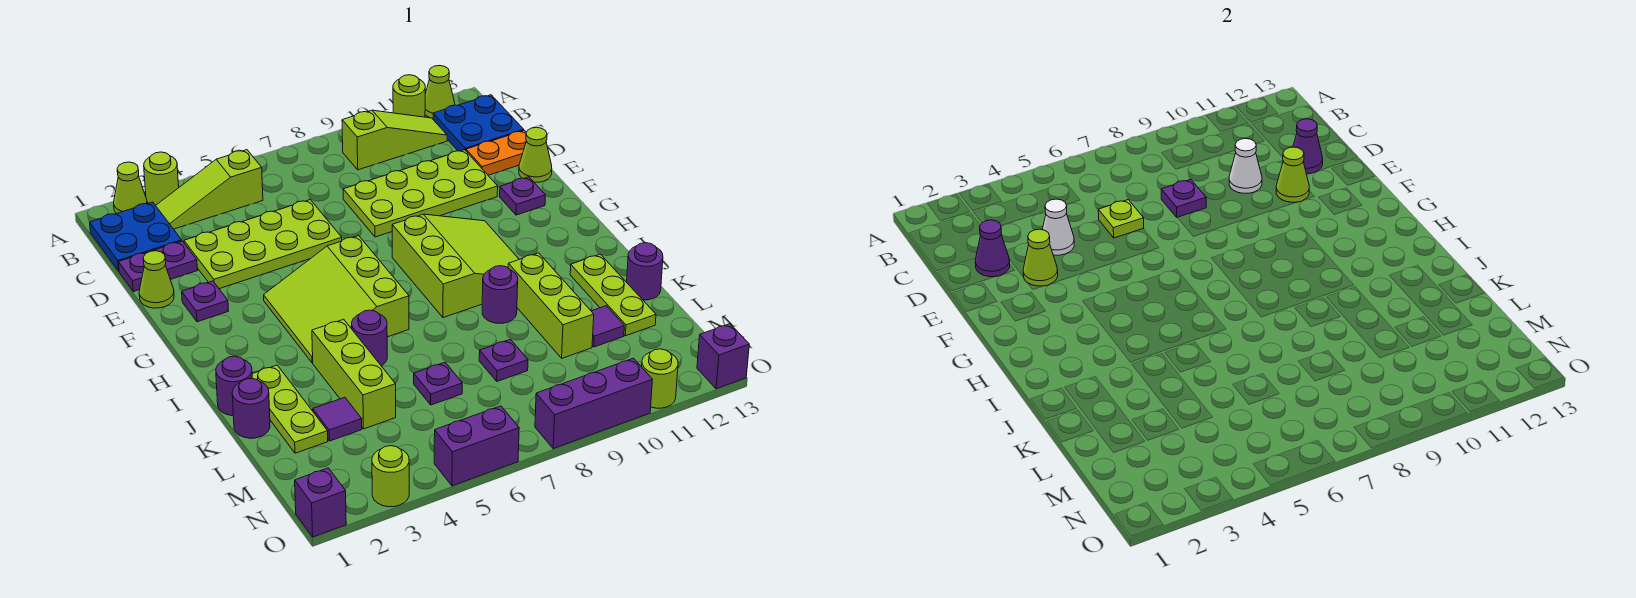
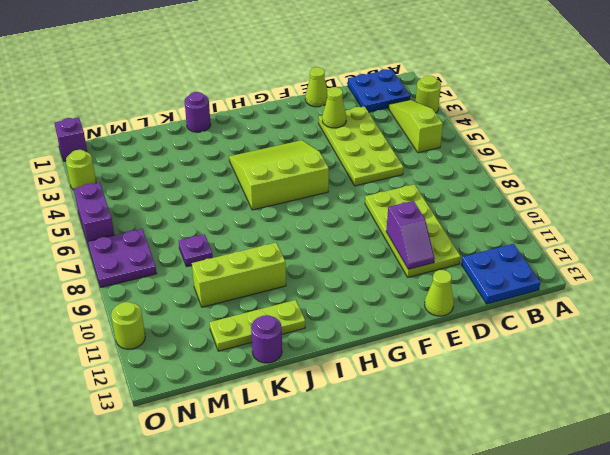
purple slope E10:E11 level 2 top 10 -> lime cone E11 level 2
purple plate N7:O8 level 1 -> purple brick O8:O10 level 1
none -> lime cone A2 level 1
none -> lime round brick A11 level 1
none -> lime cone A12 level 1
none -> lime slope B9:B11 level 1 top 9

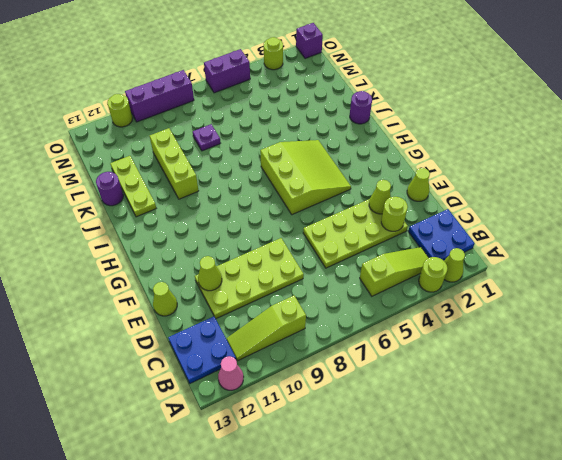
pink cone A12 level 1 -> lime cone A12 level 1
lime round brick D3 level 2 -> lime round brick A11 level 1
none -> purple plate D1:D2 level 1
none -> orange plate D12:D13 level 1
none -> purple plate F2 level 1
none -> purple plate F12 level 1

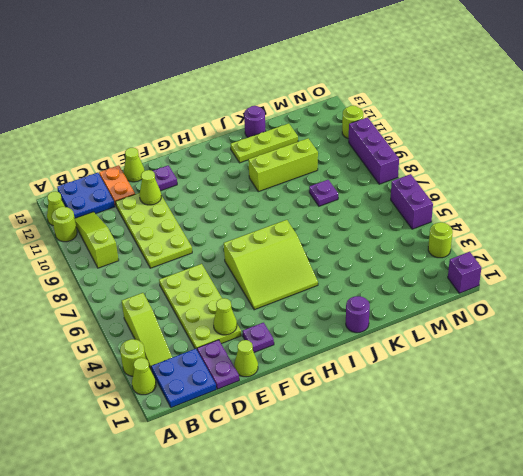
none -> lime slope G8:I10 level 1 top 8
none -> lime plate J2:L2 level 1
none -> lime brick J4:L4 level 1
none -> purple round brick J5 level 1

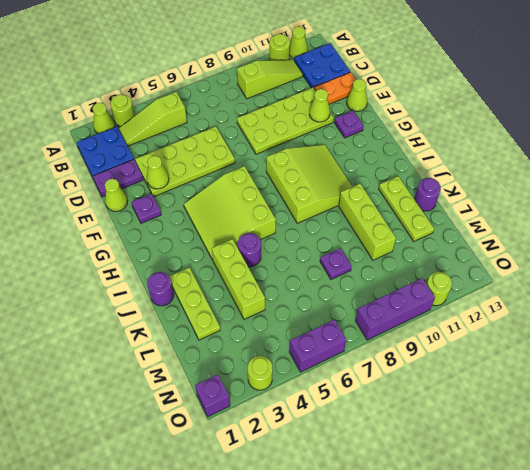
none -> purple round brick J9 level 1
none -> purple round brick K1 level 1
none -> purple tile L3 level 1
none -> purple plate L6 level 1

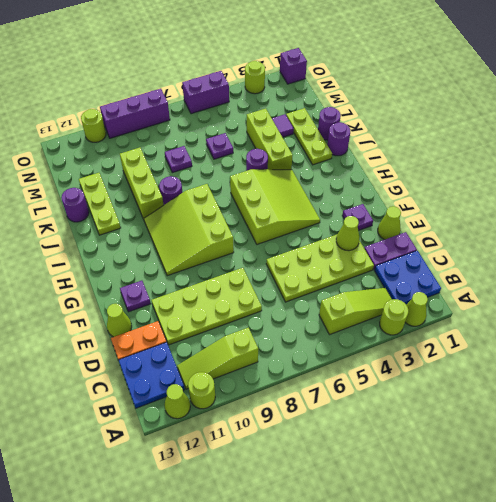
none -> purple tile L11 level 1
none -> purple brick O13 level 1
none -> purple cone D2 level 2
none -> white cone D4 level 2

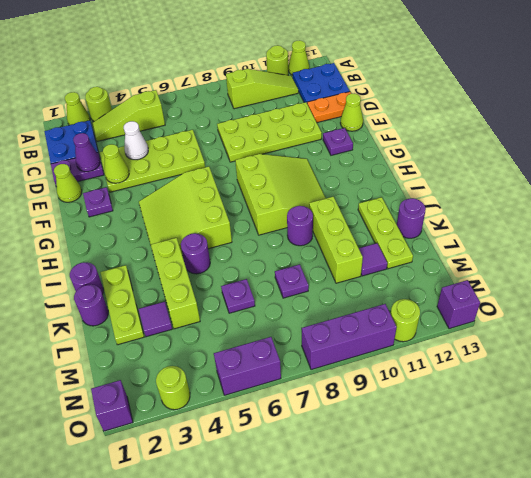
none -> lime plate D6 level 2
none -> purple plate D8 level 2
none -> white cone D10 level 2
none -> purple cone D12 level 2

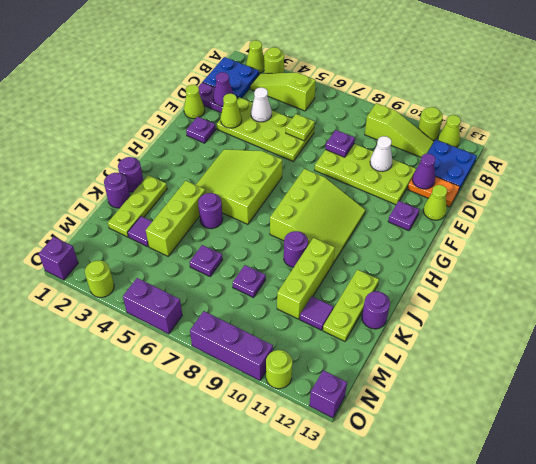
none -> lime cone E11 level 2

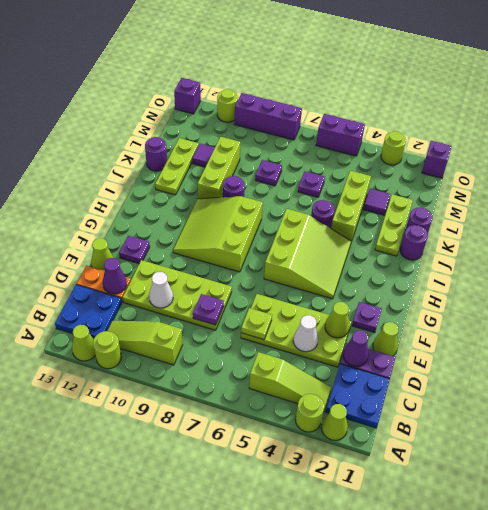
none -> lime cone E11 level 2

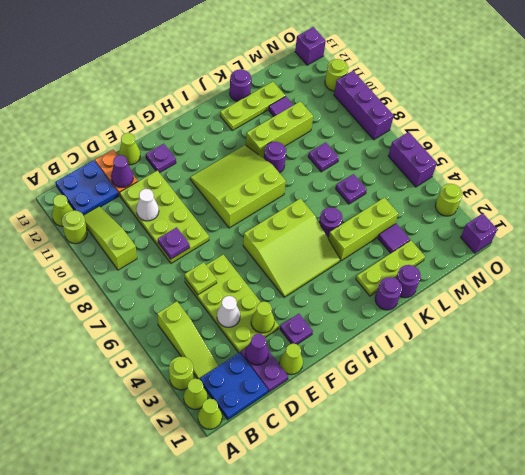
lime cone A1 level 1 -> lime cone E11 level 2

